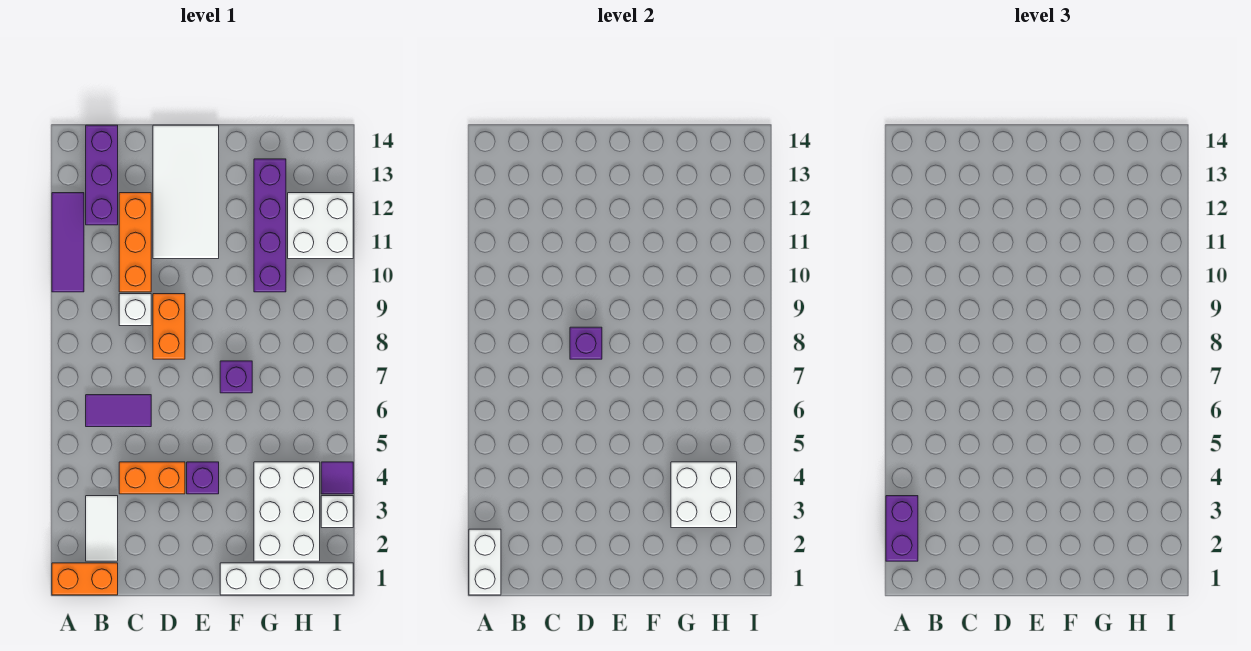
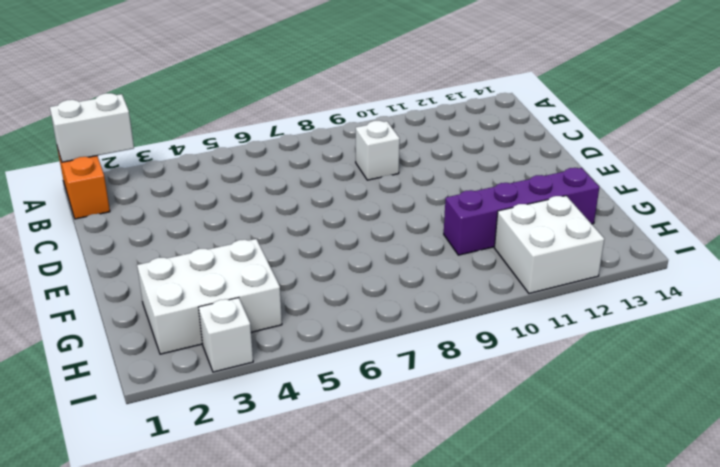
none -> purple tile A10:A12 level 1
none -> white tile B2:B3 level 1
none -> purple tile B6:C6 level 1

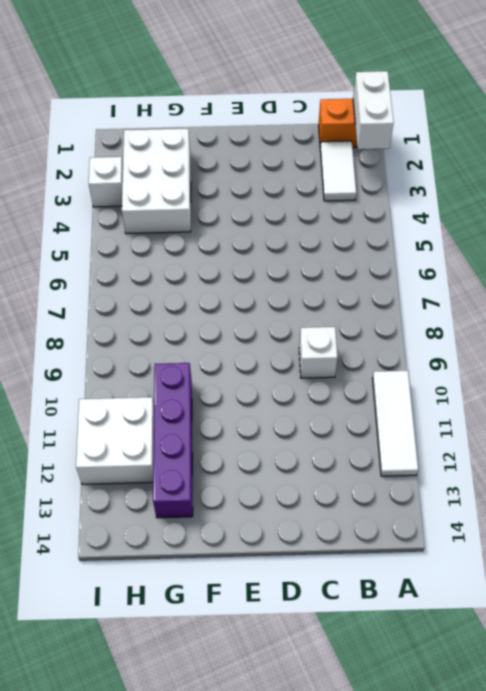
white tile A10:A12 level 1 -> purple tile A10:A12 level 1
none -> purple tile B6:C6 level 1
none -> purple brick B12:B14 level 1
none -> orange brick C4:D4 level 1

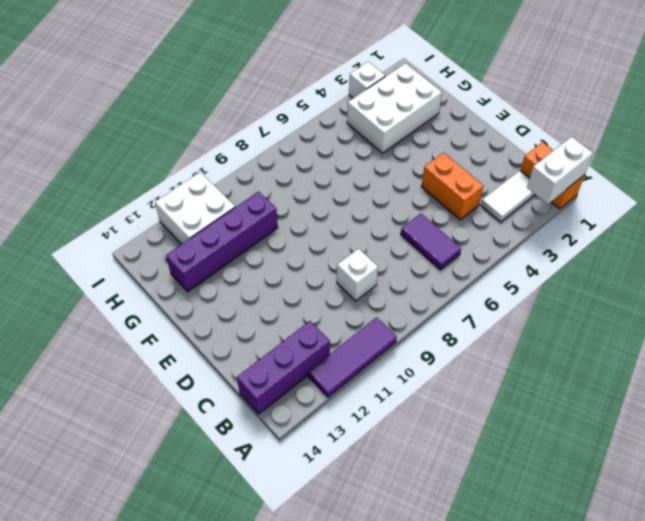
none -> orange brick C10:C12 level 1
none -> orange brick D8:D9 level 1
none -> white tile D11:E14 level 1

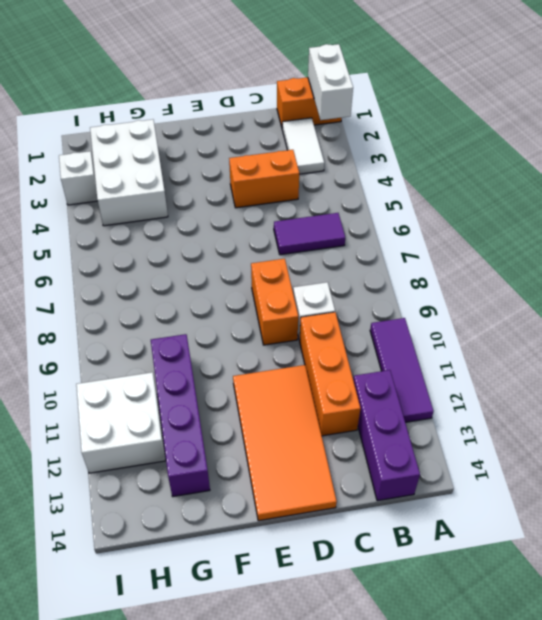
orange tile D11:E14 level 1 -> white tile D11:E14 level 1
none -> purple brick E4 level 1
none -> white brick F1:I1 level 1
none -> purple brick F7 level 1

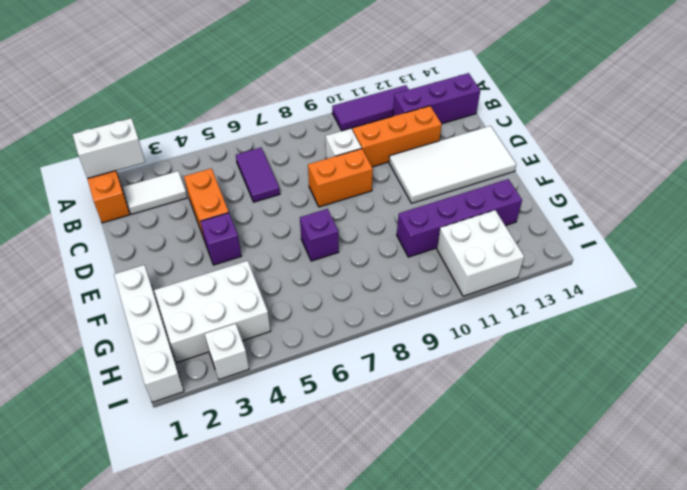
none -> purple tile I4 level 1
none -> purple brick D8 level 2
none -> white brick G3:H4 level 2

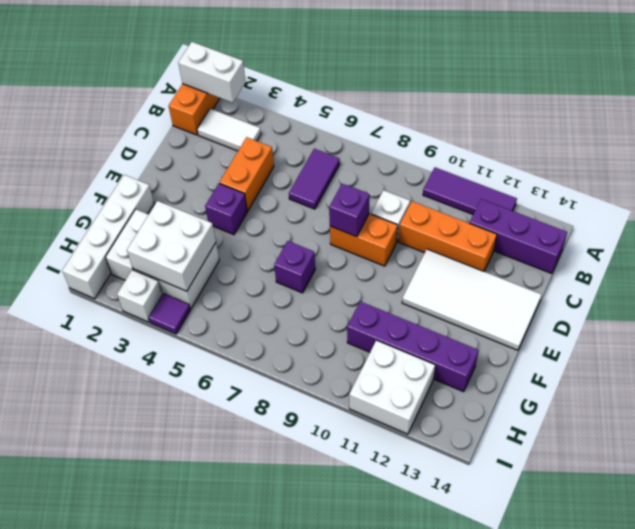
none -> purple brick A2:A3 level 3

